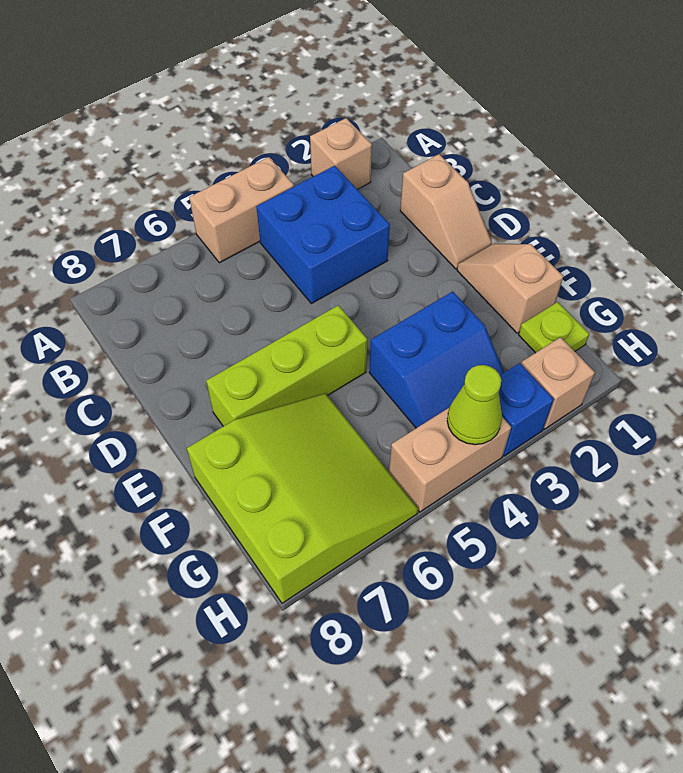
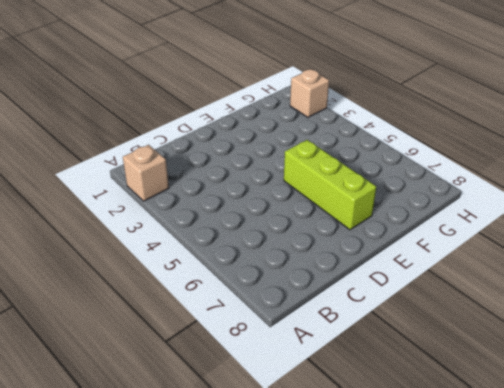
none -> tan brick A4:A5 level 1
none -> blue brick B3:C4 level 1
none -> tan slope C1:D1 level 1 top C

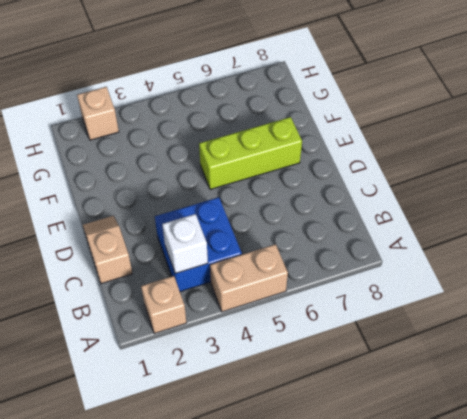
white brick B3 level 2 -> none
none -> tan slope E1:F1 level 1 top F
none -> blue slope F3:G4 level 1 top F
none -> lime slope F6:H8 level 1 top 8

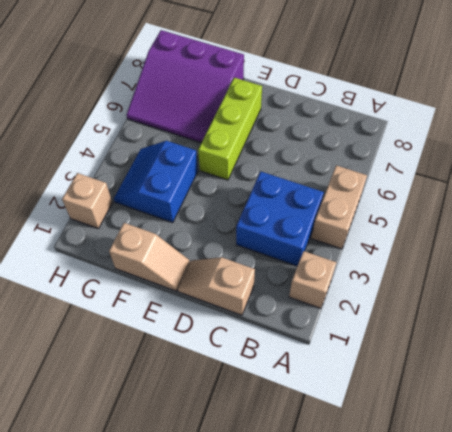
purple slope F6:H8 level 1 top 8 -> lime slope F6:H8 level 1 top 8
none -> lime plate G1 level 1
none -> blue brick H3 level 1
none -> tan brick H4:H5 level 1

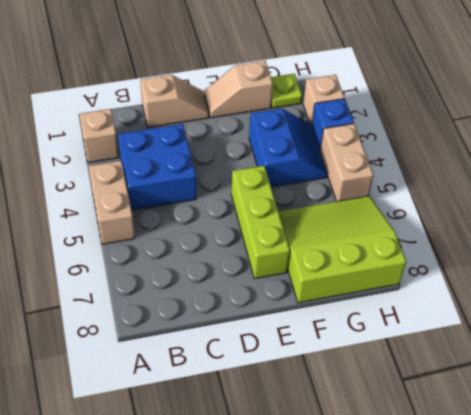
none -> lime cone H4 level 2

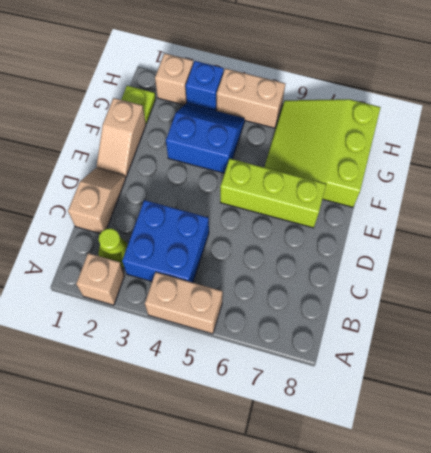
lime cone B2 level 1 -> lime cone H4 level 2

